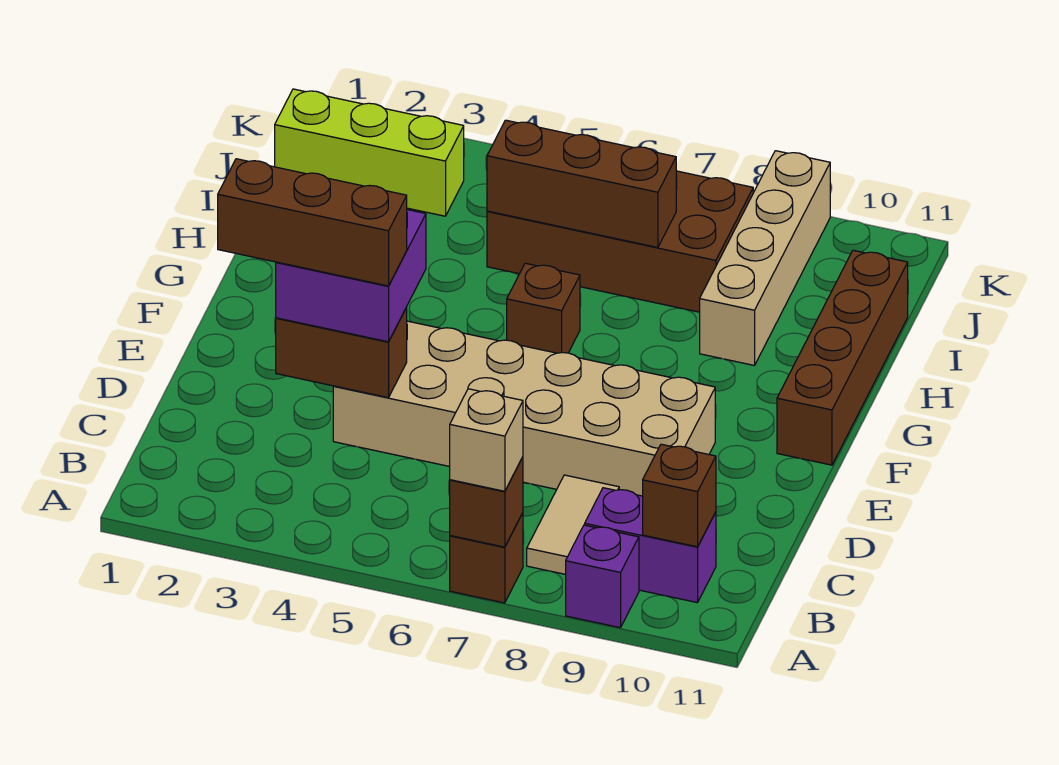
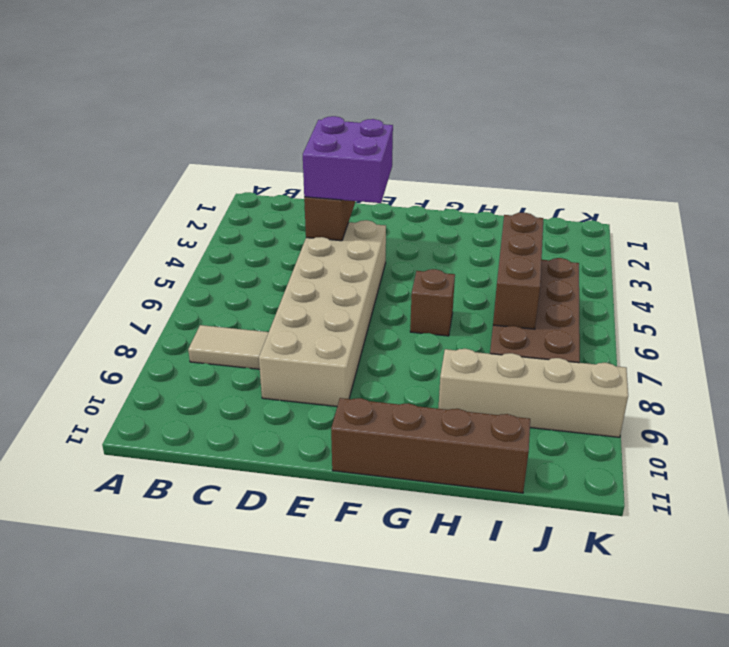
none -> brown brick A7 level 1
none -> purple brick A9 level 1
none -> purple brick B9:B10 level 1

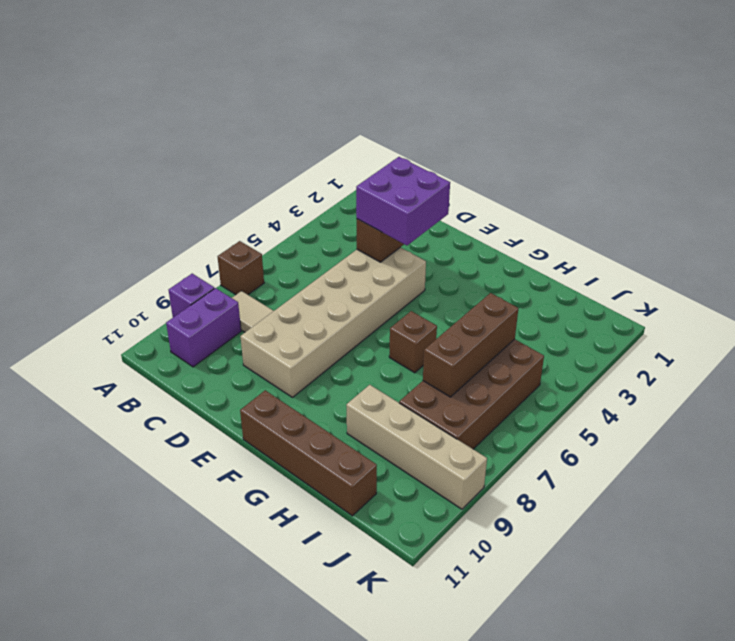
none -> lime brick J1:J3 level 1
none -> brown brick A7 level 2
none -> brown brick B10 level 2

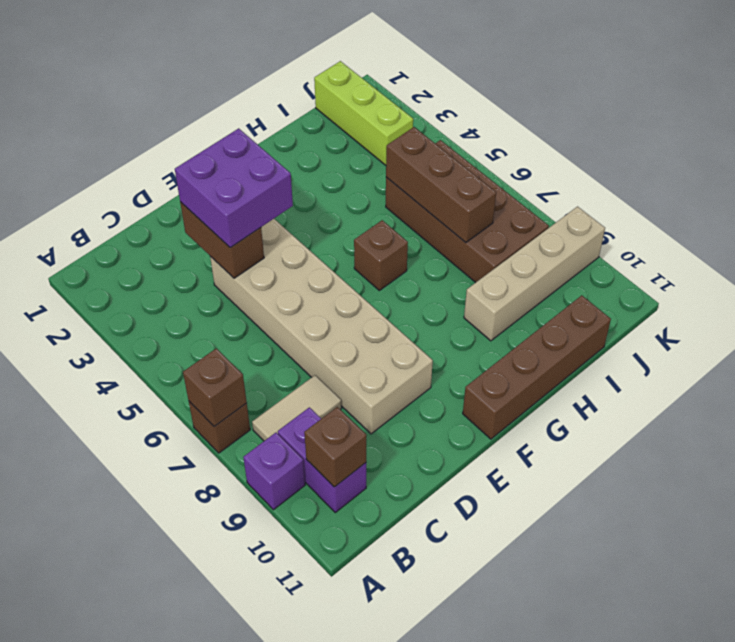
none -> tan brick A7 level 3
none -> brown brick D2:D4 level 4

